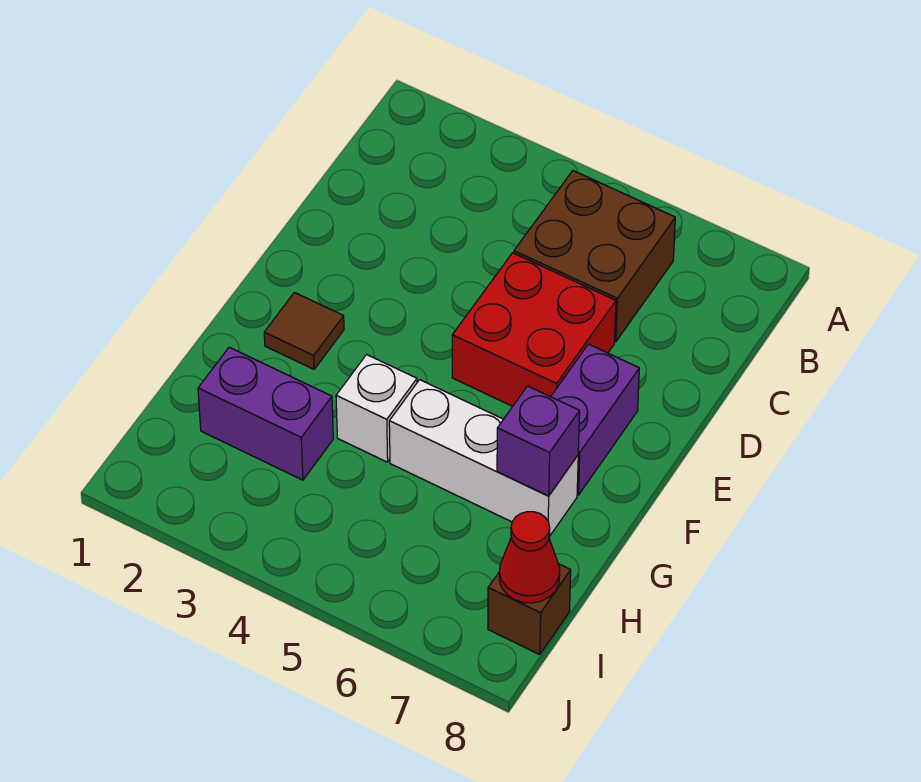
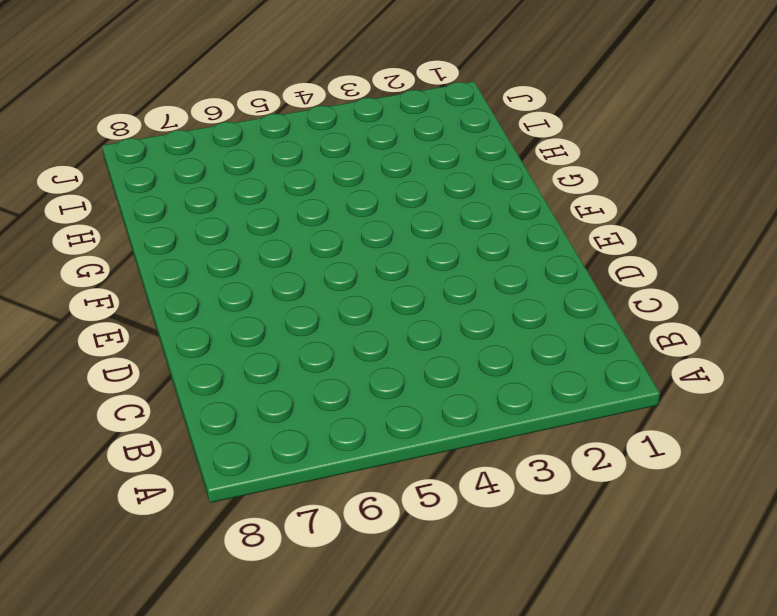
none -> brown brick B5:C6 level 1
none -> red brick D5:E6 level 1

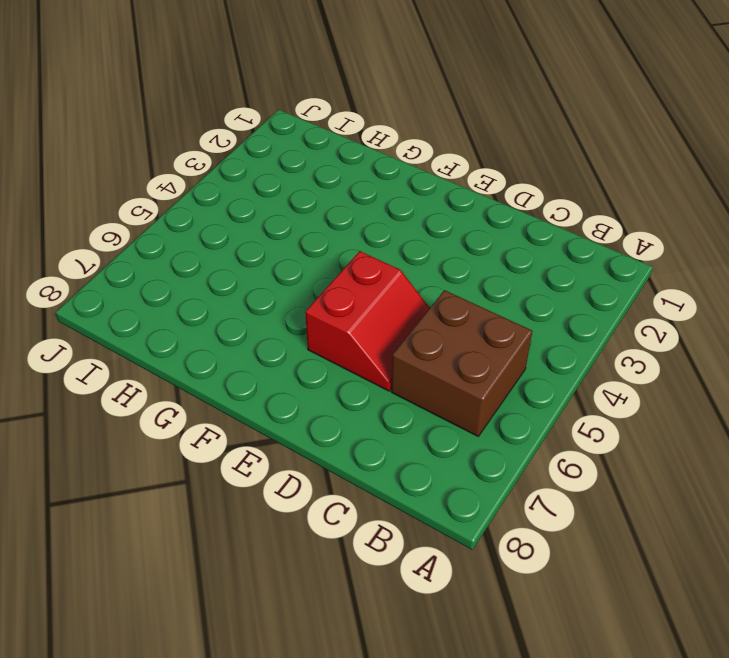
red slope D5:E6 level 1 top E -> red brick D5:E6 level 1
none -> purple brick E7:F7 level 1
none -> brown tile F2 level 1

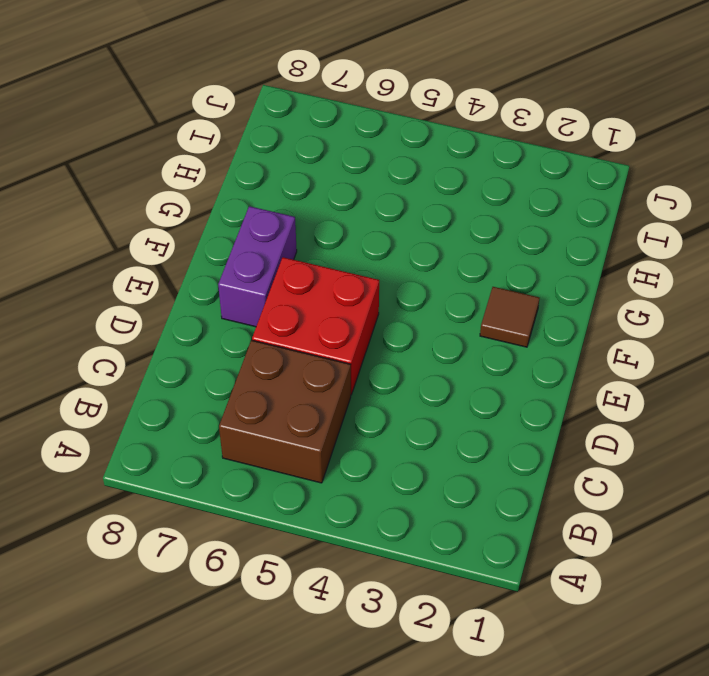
none -> white brick G4 level 1
none -> white brick G5:G7 level 1

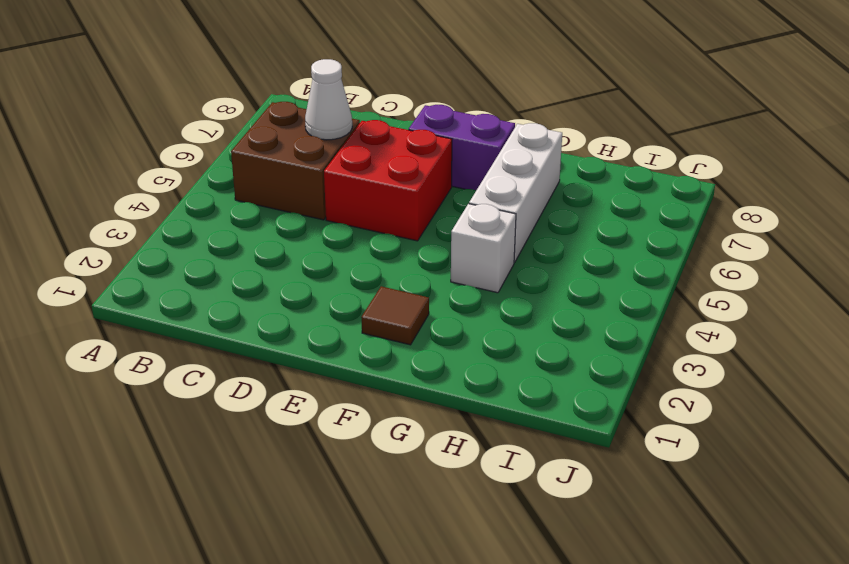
white cone C6 level 2 -> none
none -> purple brick H2:H3 level 1
none -> brown brick I8 level 1

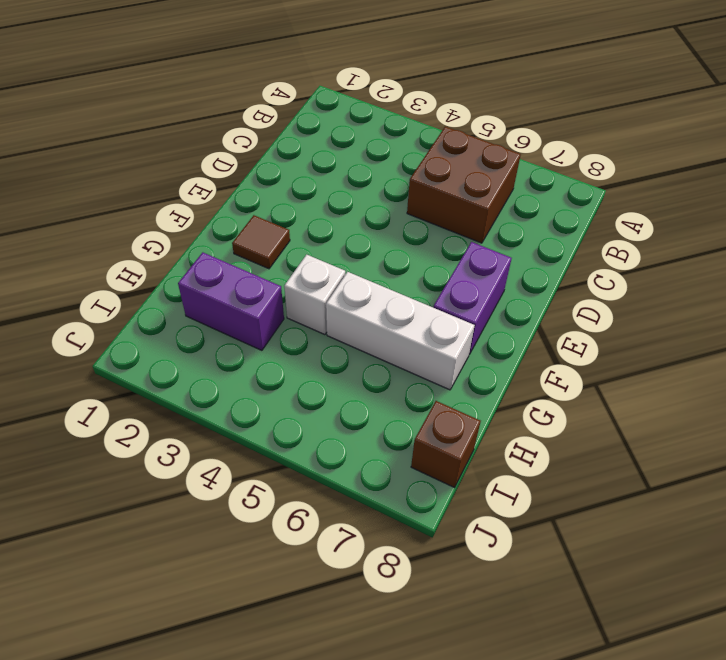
none -> red brick D5:E6 level 1
none -> purple brick G7 level 2

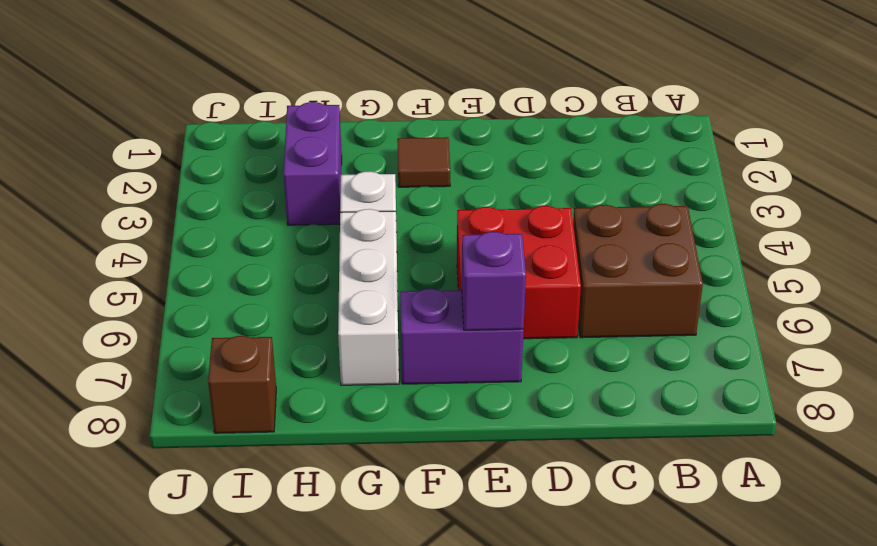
purple brick E7 level 2 -> purple brick G7 level 2
none -> red cone I8 level 2

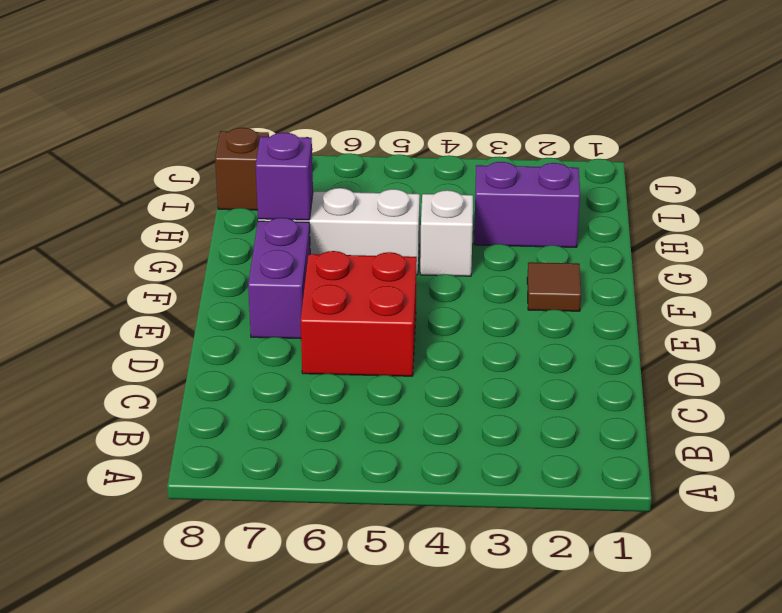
none -> brown brick B5:C6 level 1
none -> red cone I8 level 2

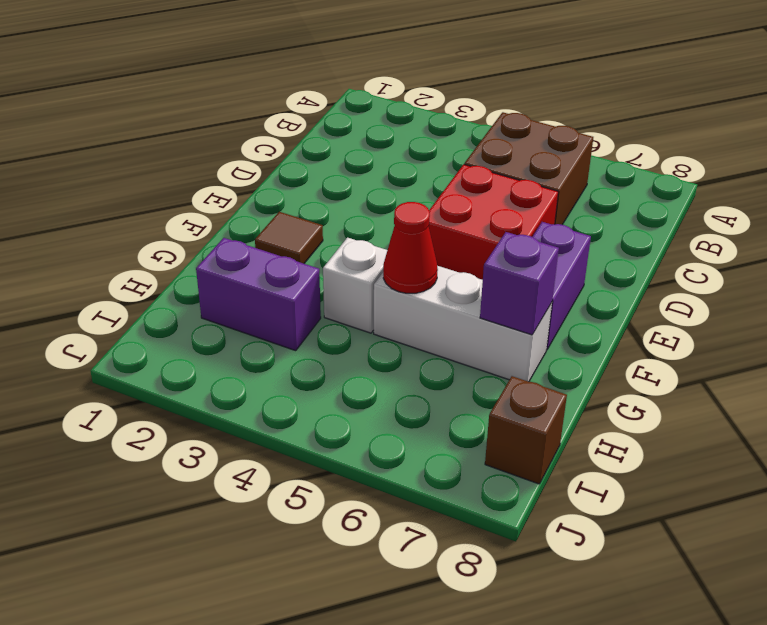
red cone G5 level 2 -> red cone I8 level 2

